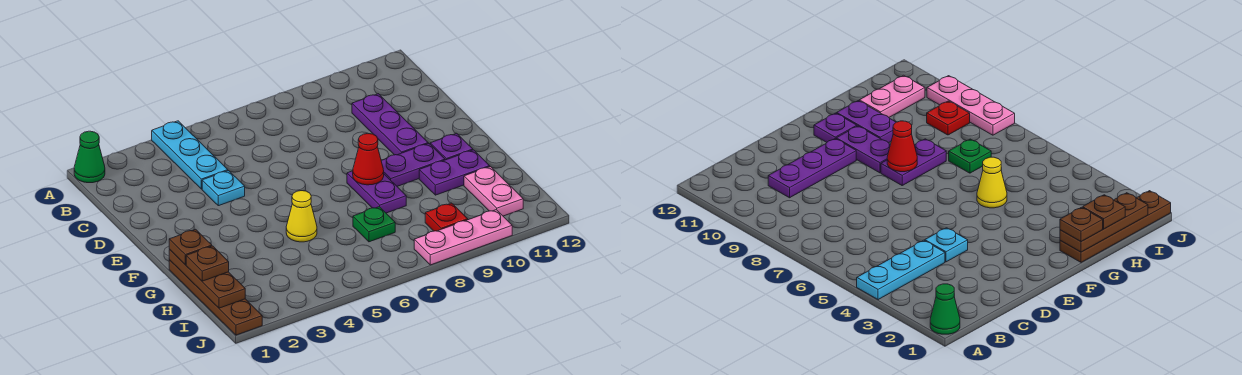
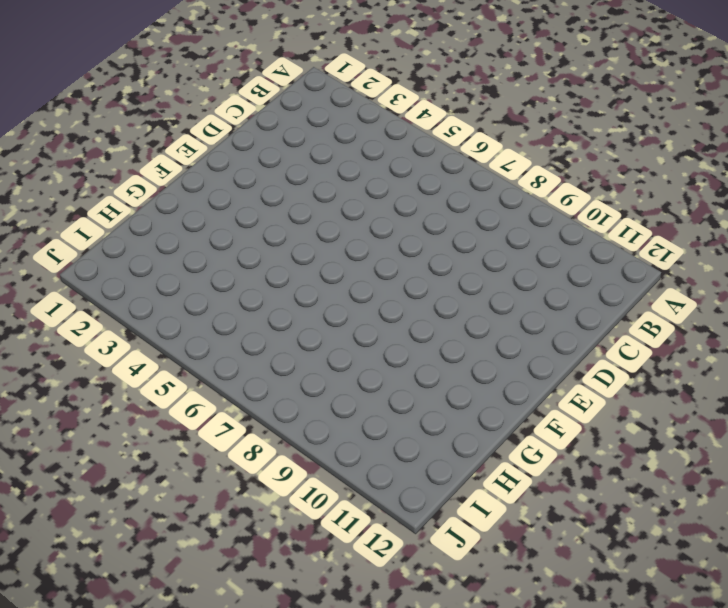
none -> green cone A1 level 1
none -> cyan plate A4:C4 level 1
none -> purple plate C10:E10 level 1

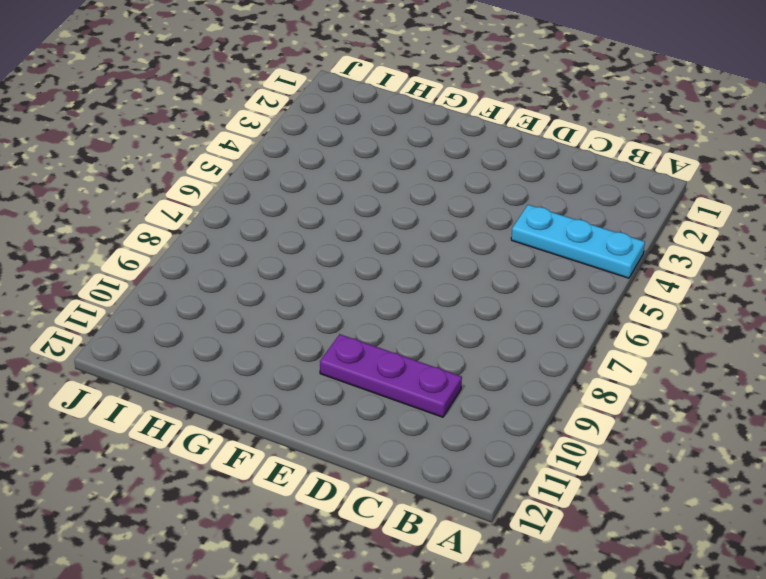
none -> green cone A1 level 1
none -> cyan plate D4 level 1
none -> purple plate F8:G8 level 1

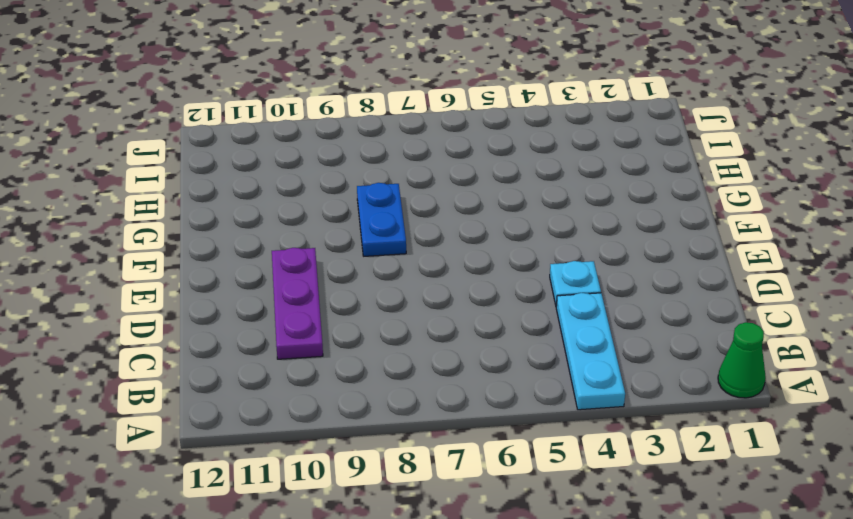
blue plate F8:G8 level 1 -> purple plate F8:G8 level 1
none -> purple plate F9:F10 level 1
none -> purple plate F11 level 1
none -> brown plate G1:J1 level 1

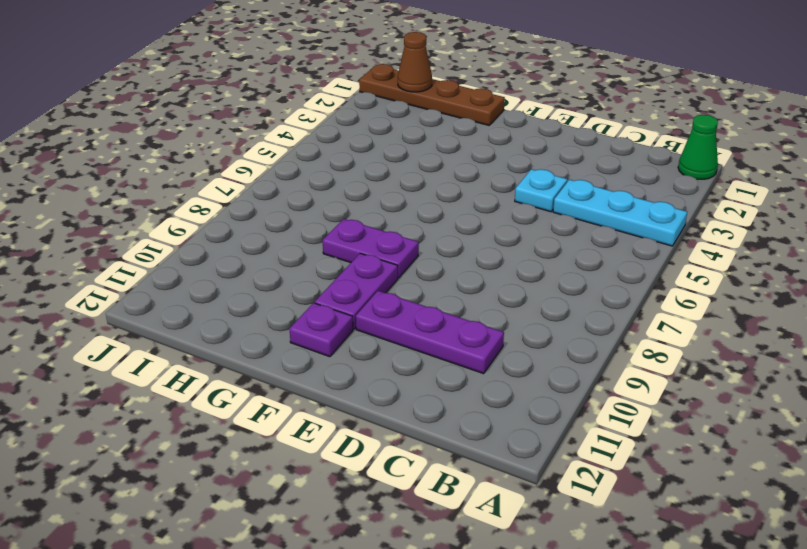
brown cone I1 level 2 -> brown plate G1:I1 level 2
none -> yellow cone G5 level 1
none -> purple plate G10:G11 level 1
none -> green plate H7 level 1

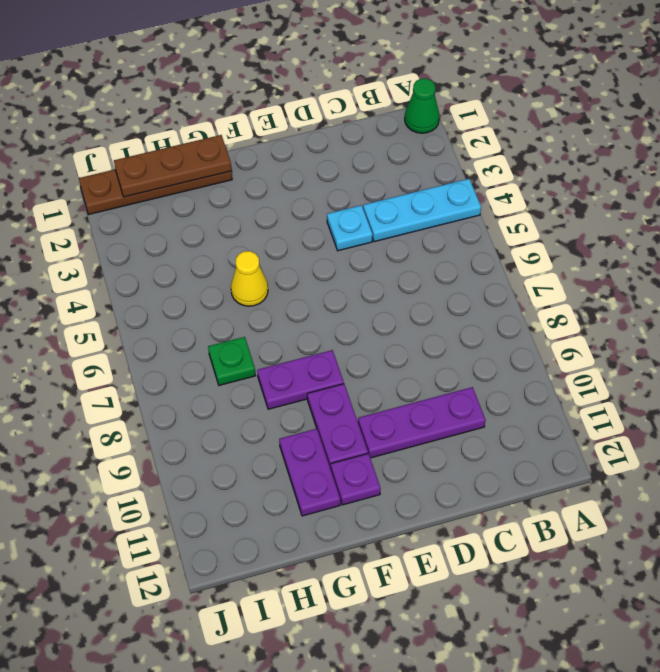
none -> pink plate H11:I11 level 1
none -> red plate I9 level 1
none -> pink plate J8:J10 level 1

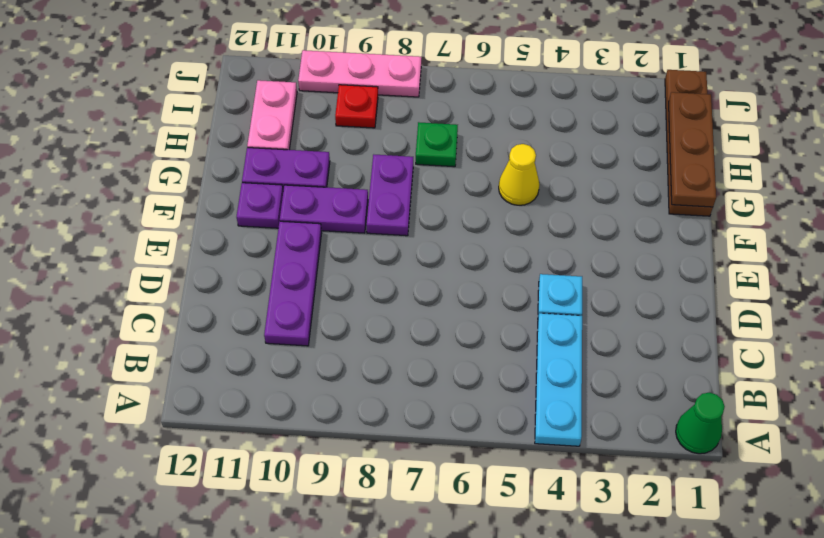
none -> red cone F8 level 2
none -> brown plate G1 level 3
none -> brown plate H1 level 3

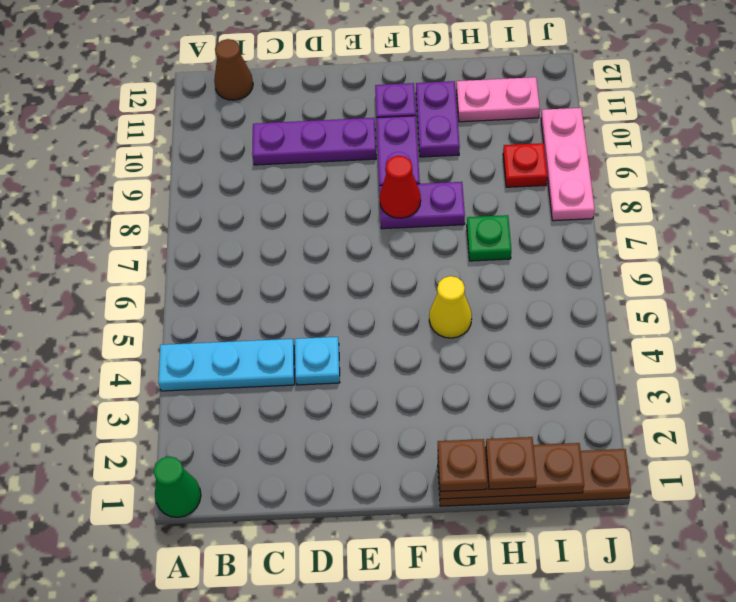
brown cone B12 level 1 -> none

